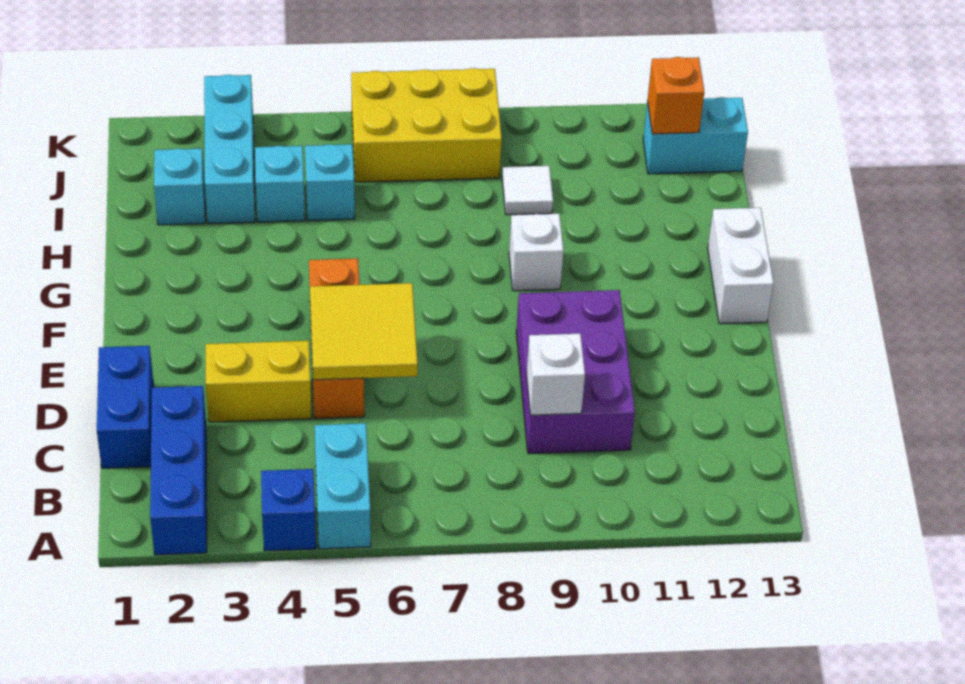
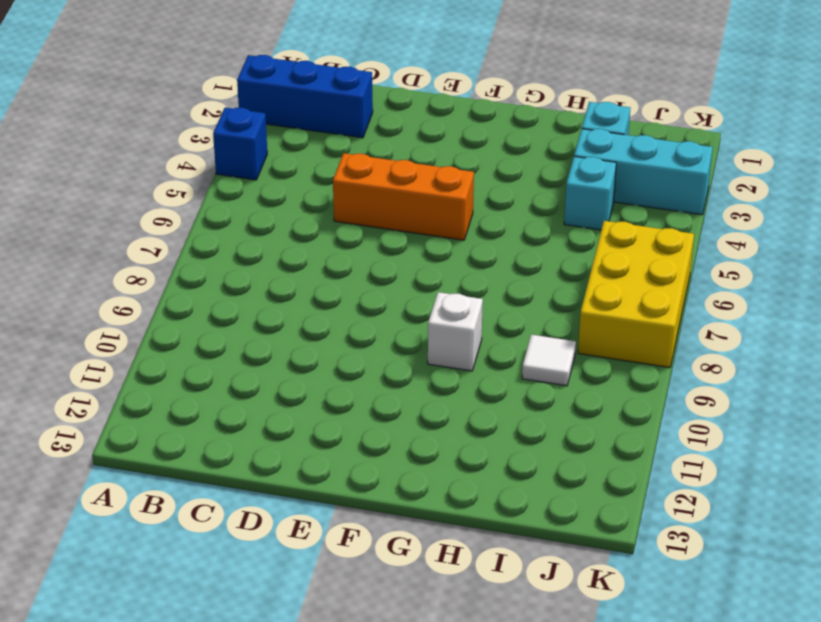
none -> cyan brick A5:B5 level 1
none -> blue brick C1:D1 level 1
none -> purple brick C9:E10 level 1

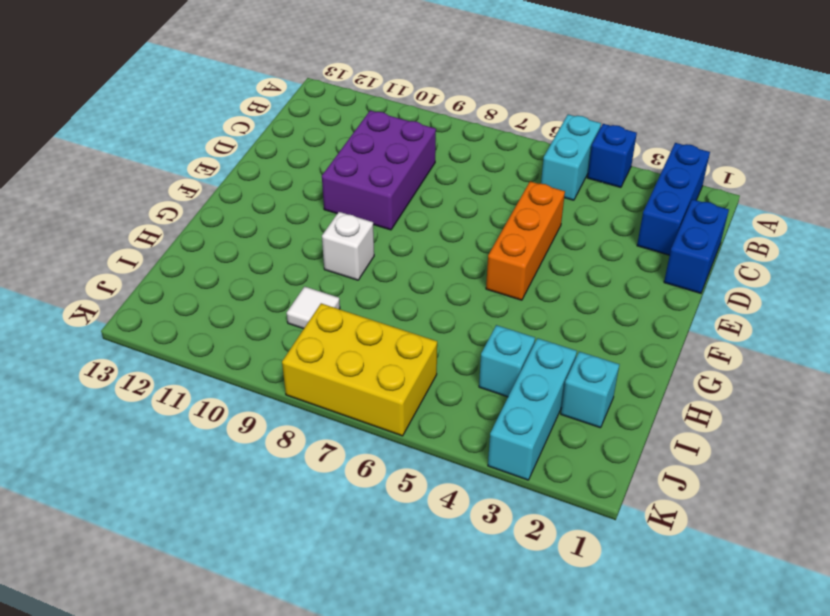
none -> yellow brick D3:D4 level 1
none -> white brick F13:G13 level 1
none -> cyan brick I5 level 1

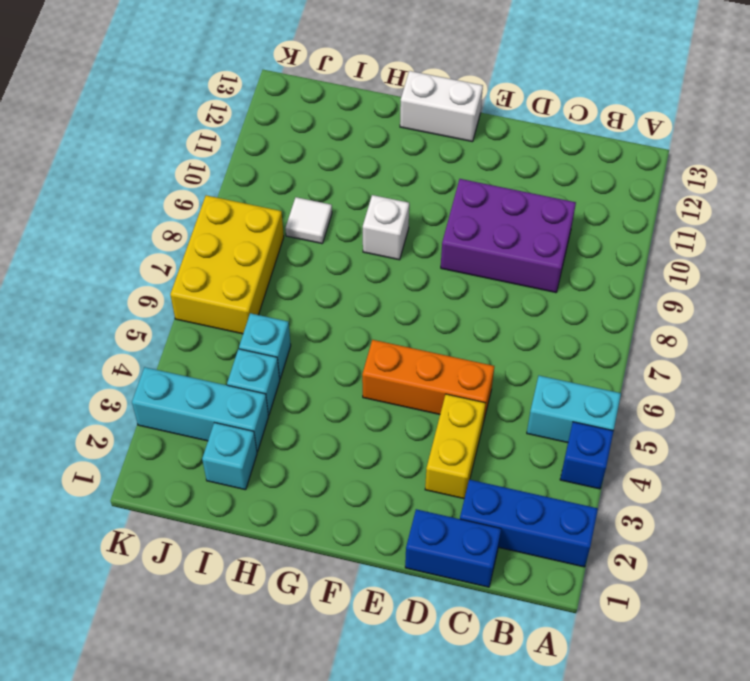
none -> cyan brick J12:J13 level 1
none -> white brick C9 level 2
none -> yellow tile D5:E6 level 2

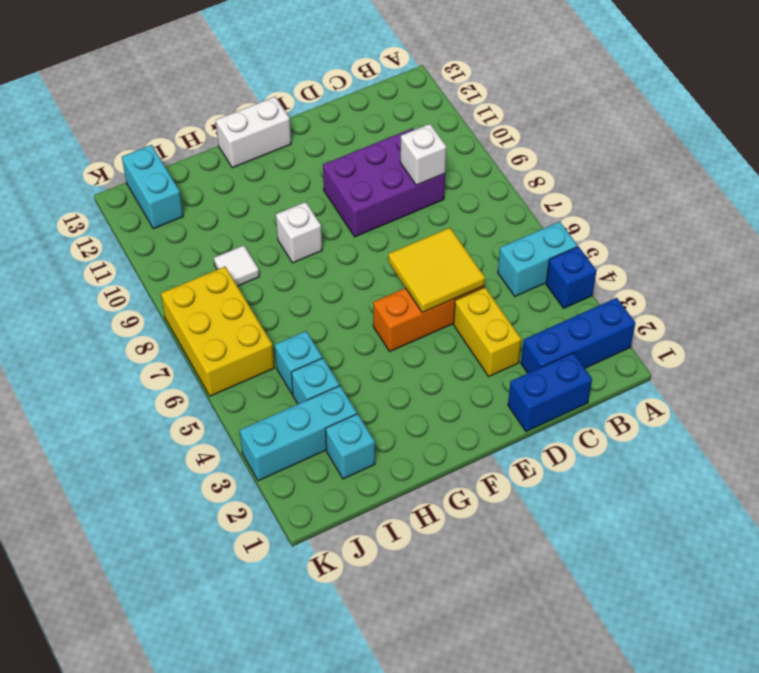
none -> orange brick J12 level 2

